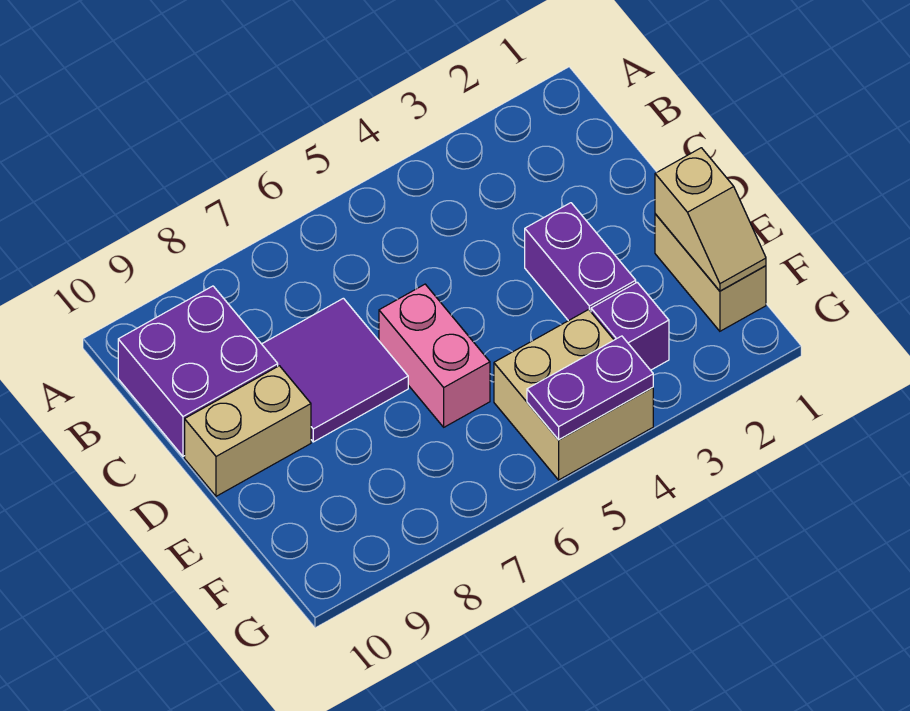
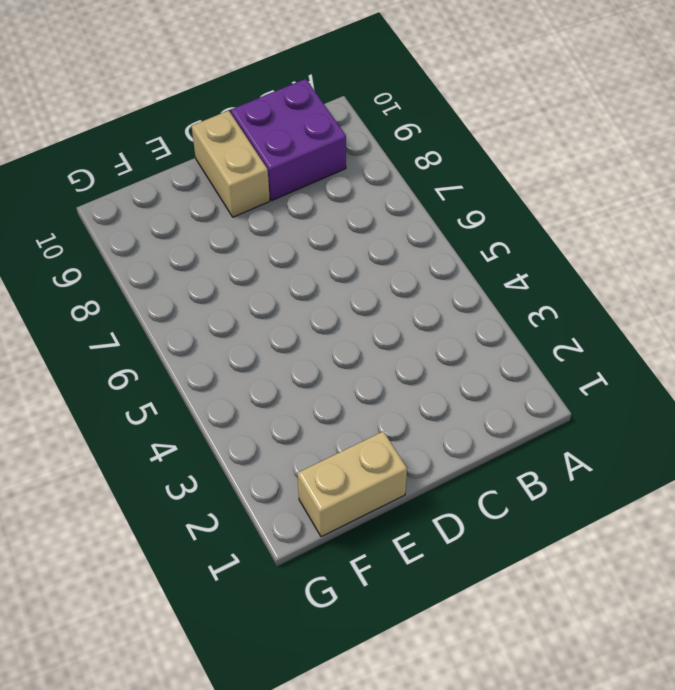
none -> purple tile C7:D8 level 1
none -> purple brick D3:E3 level 1

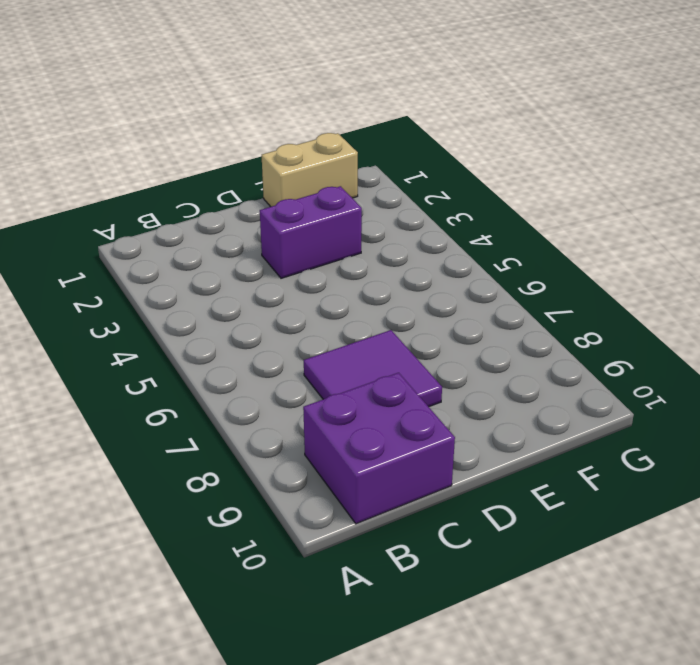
none -> pink brick D6:E6 level 1
none -> tan brick D9:D10 level 1

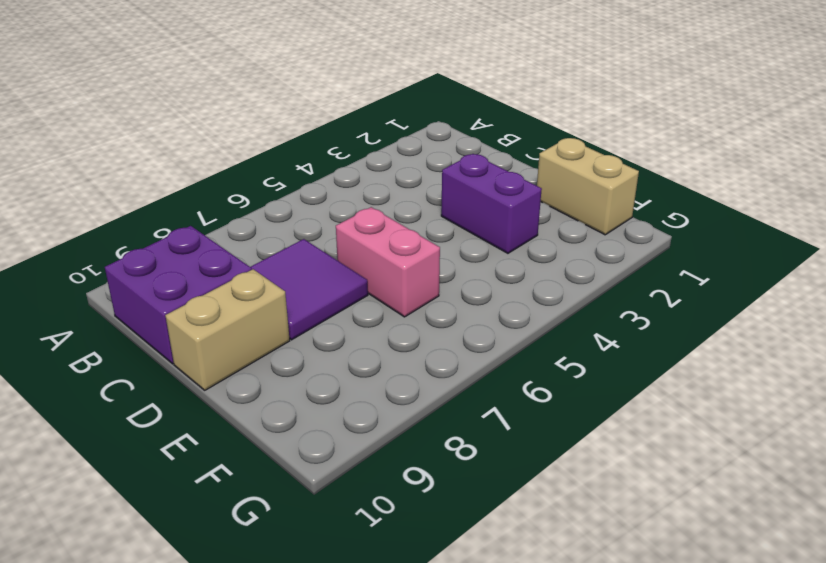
none -> purple brick F3 level 1
none -> tan brick F4:G5 level 1

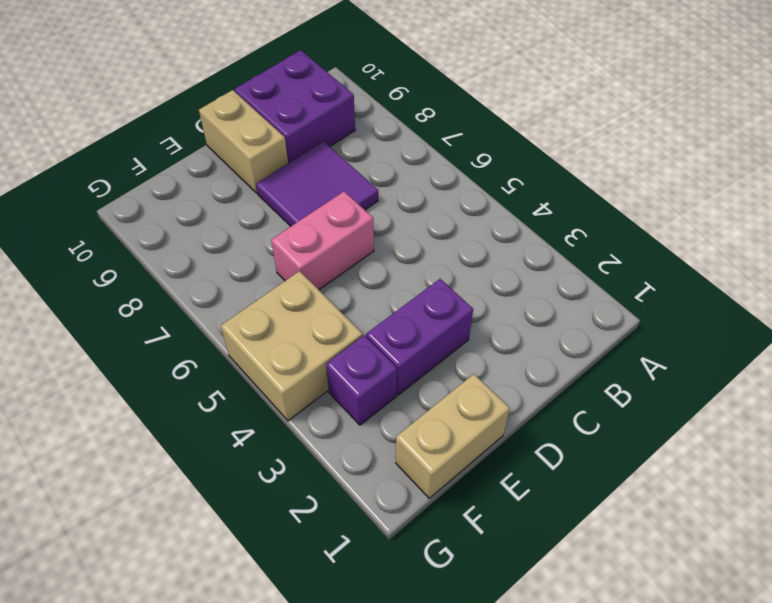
none -> tan slope E1:F1 level 2 top E
none -> purple plate G4:G5 level 2

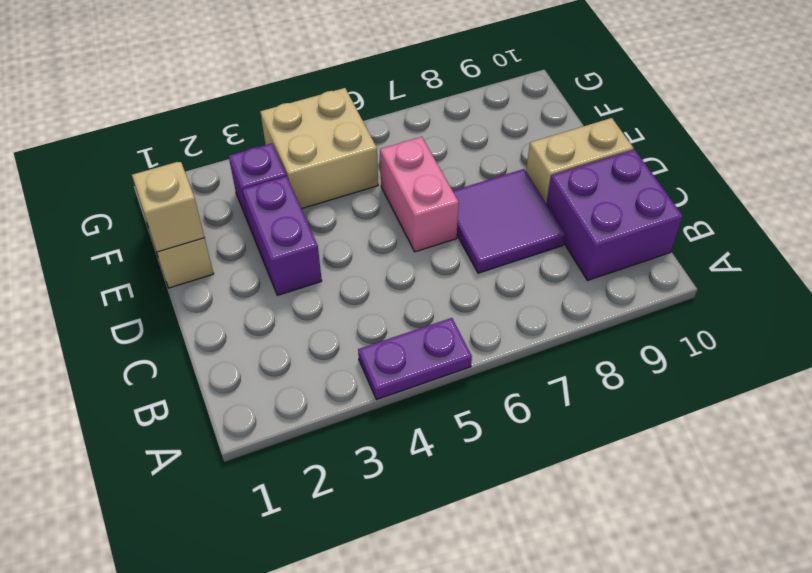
purple plate A4:A5 level 1 -> purple plate G4:G5 level 2

